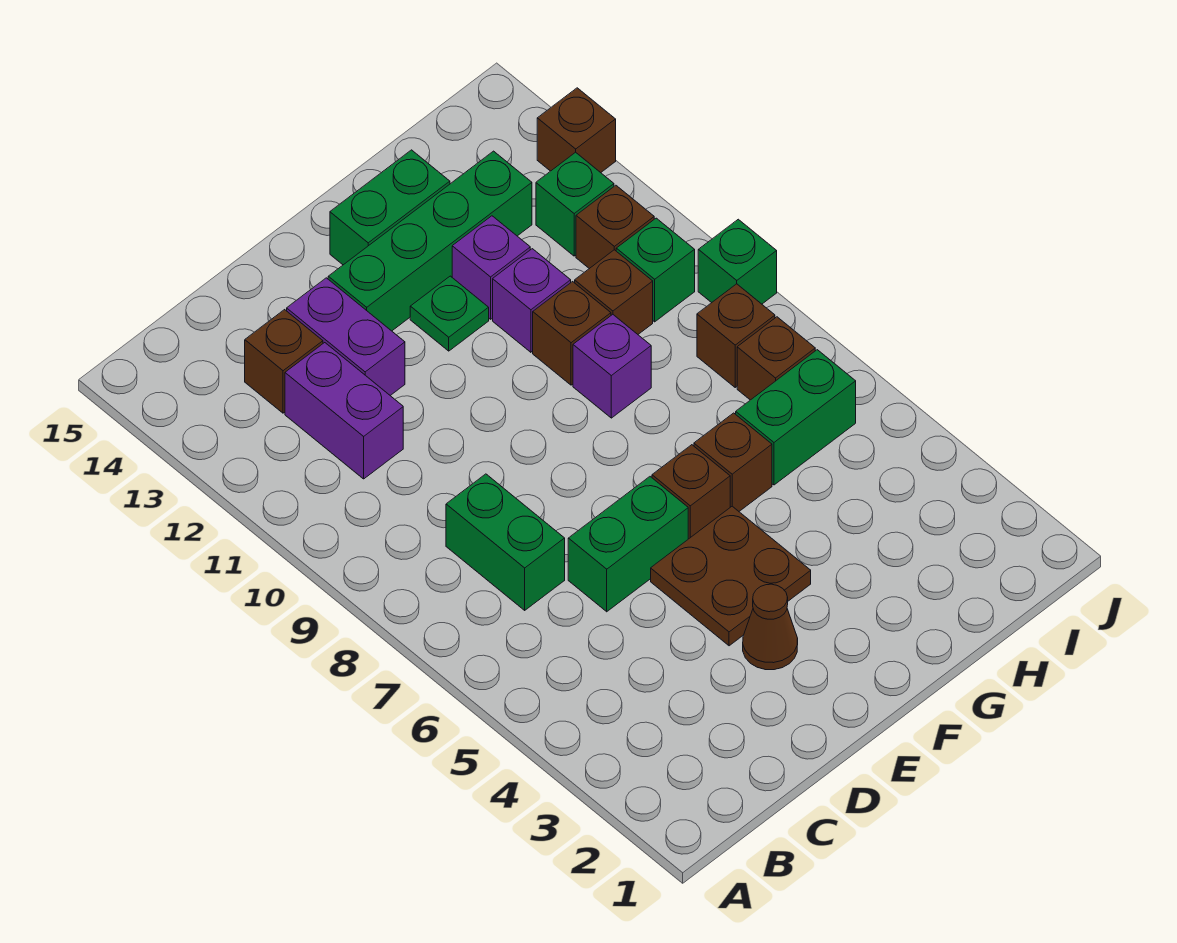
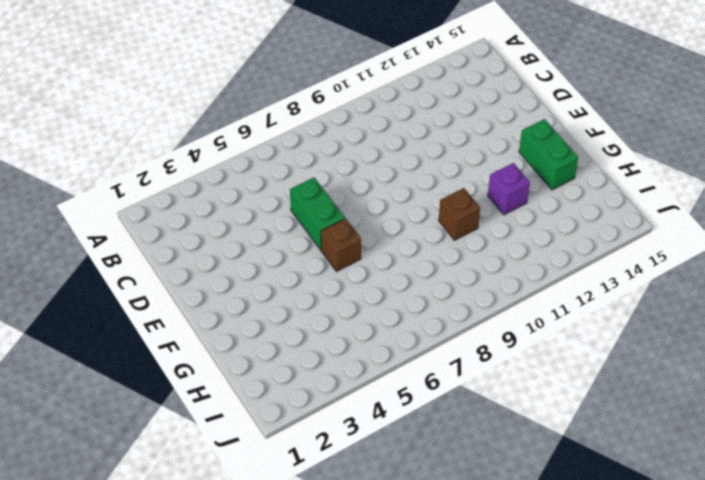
none -> green brick C7:C8 level 1
none -> purple brick C11:C12 level 1
none -> brown brick C13 level 1

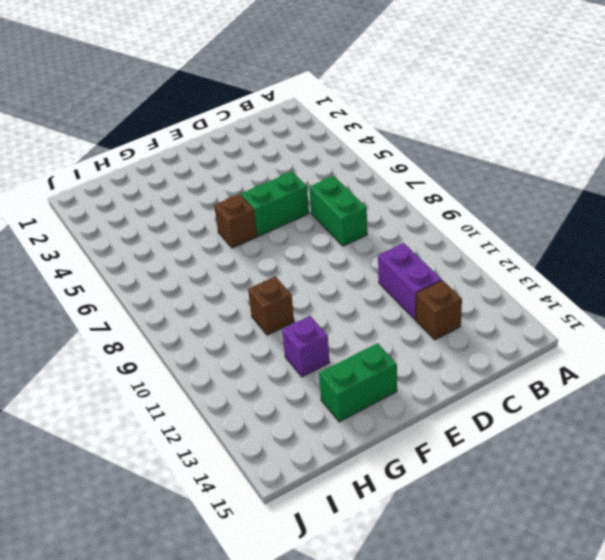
none -> purple brick D12:D13 level 1
none -> brown cone E3 level 1
none -> brown plate E4:F5 level 1

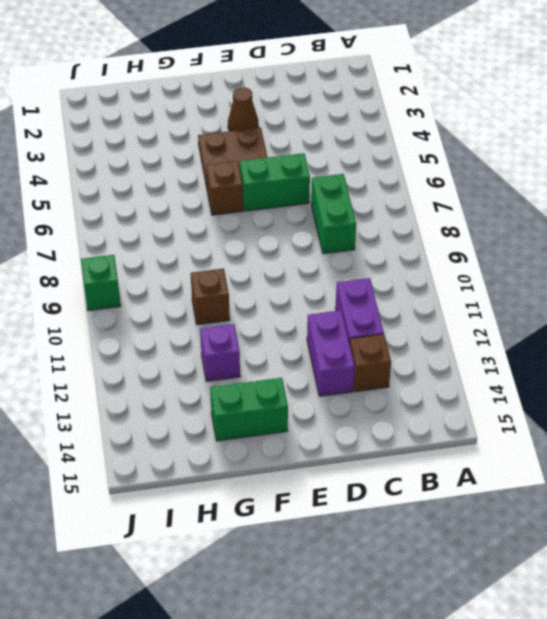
none -> green brick E13:H13 level 1
none -> green plate F12 level 1
none -> brown brick G6 level 1

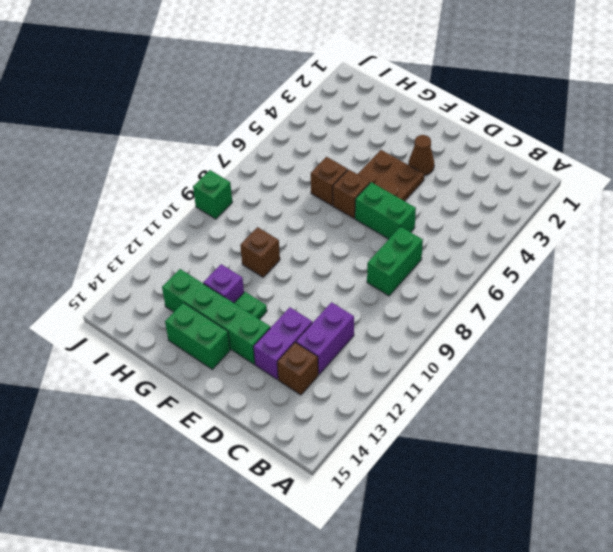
none -> purple brick G9 level 1
none -> purple brick G11 level 1
none -> green brick H6:I6 level 1

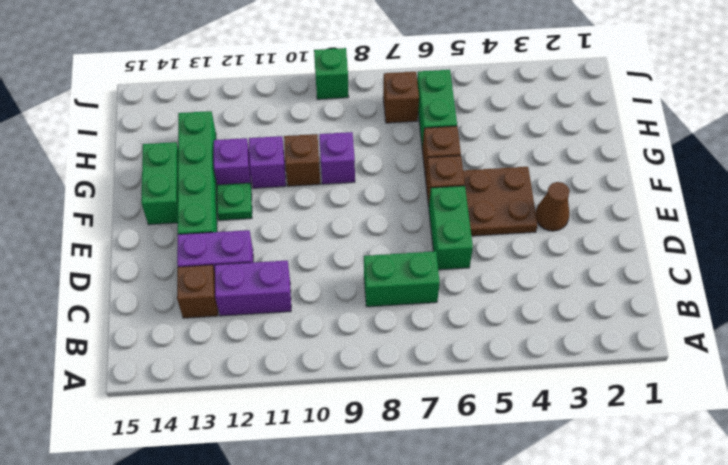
none -> brown brick H10 level 1
none -> brown brick I8 level 1
none -> green brick I10 level 1

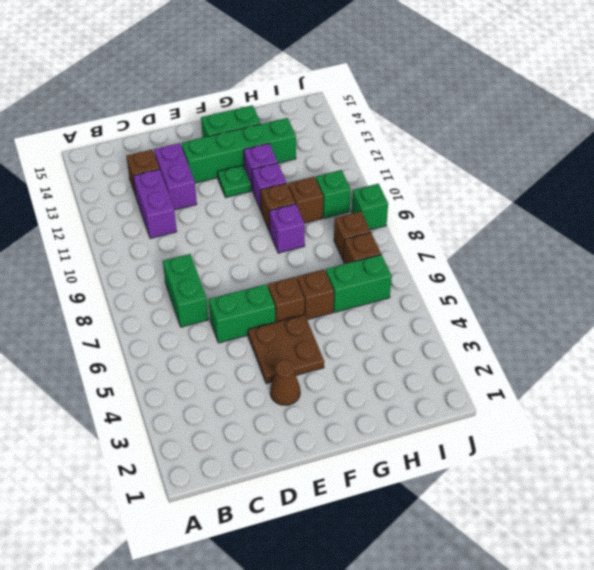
none -> brown brick I11 level 1
none -> green brick I12 level 1
none -> brown brick J13 level 1

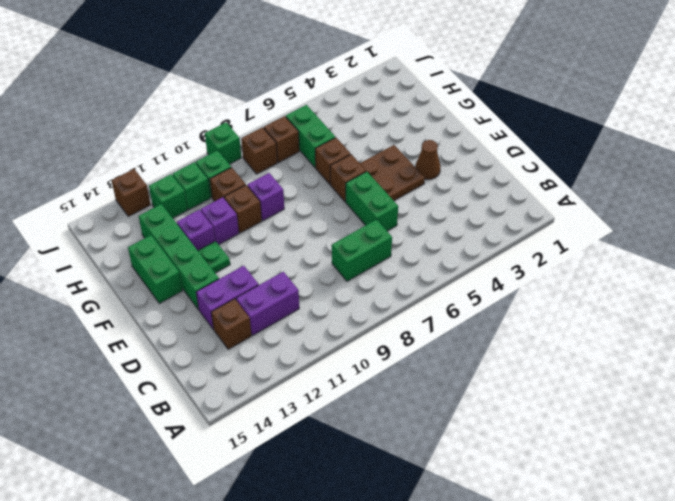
green brick I11 level 1 -> brown brick I11 level 1

